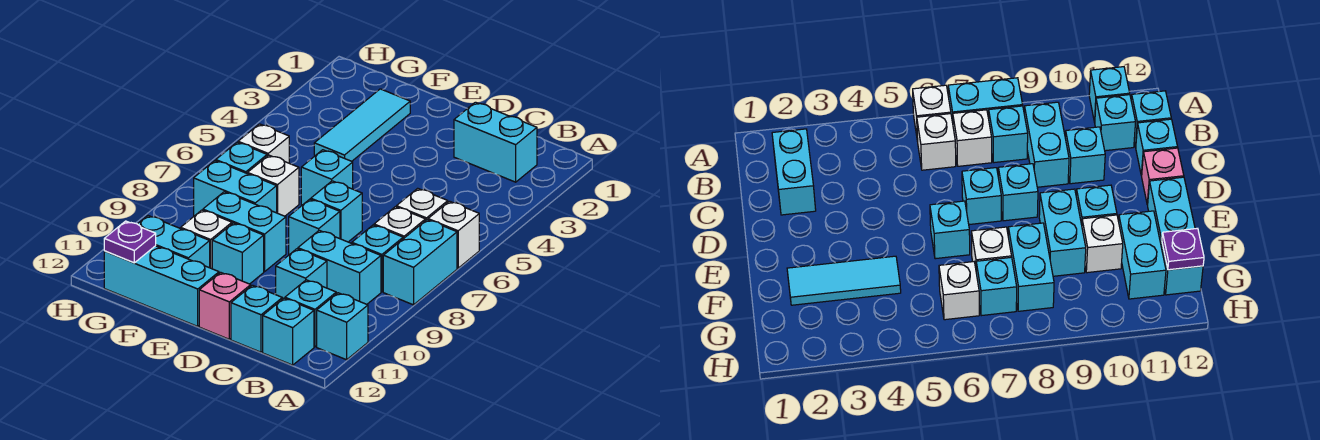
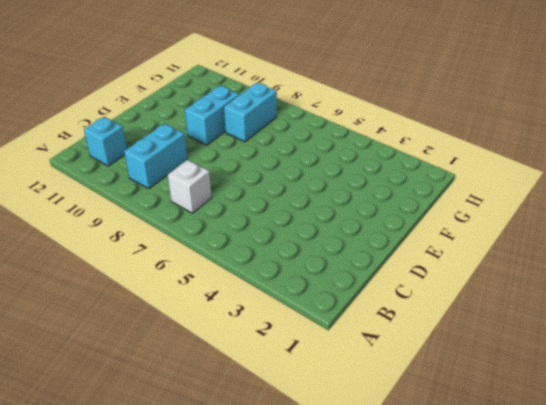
none -> white brick A6 level 1
none -> cyan brick A7:A8 level 1
none -> cyan brick A11 level 1

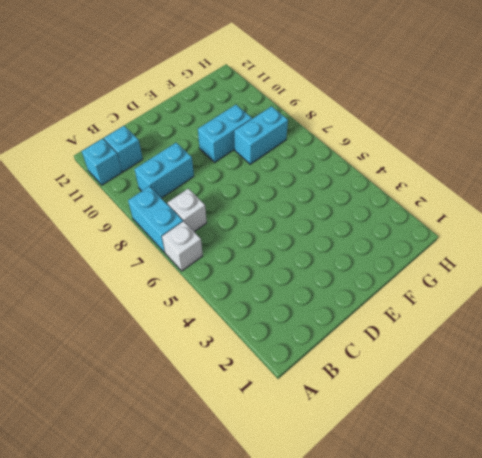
none -> cyan brick B2:C2 level 1
none -> white brick B6 level 1
none -> cyan brick B8 level 1

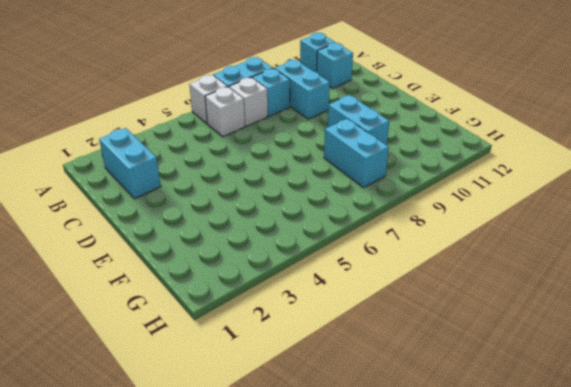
none -> cyan brick B12 level 1
none -> cyan brick C10 level 1
none -> cyan brick C12 level 1

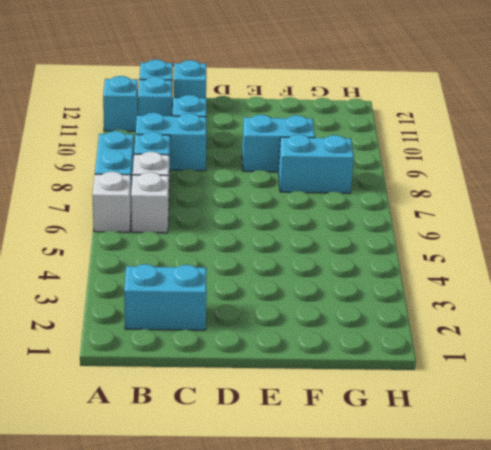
none -> cyan brick D7 level 1
none -> cyan brick D8 level 1
none -> pink brick D12 level 1

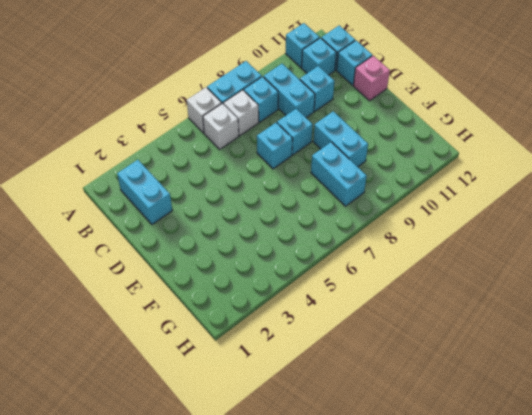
none -> cyan brick E6 level 1
none -> cyan brick E10 level 1
none -> cyan brick E12:G12 level 1

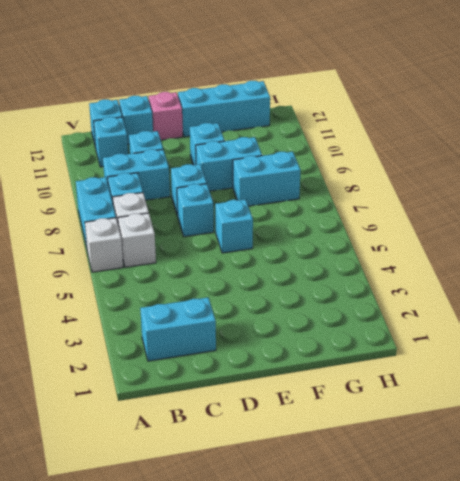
none -> cyan brick A11 level 1
none -> cyan tile F2:F4 level 1
none -> white brick F7 level 1

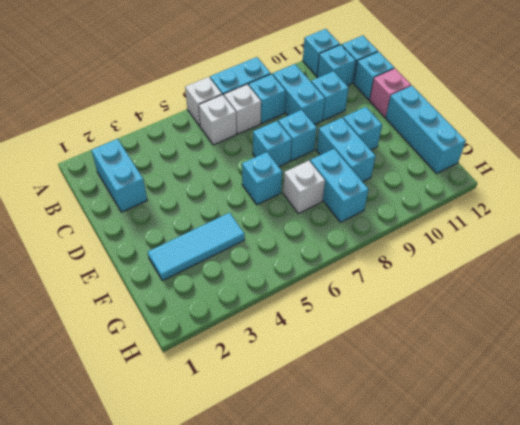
none -> white brick F10 level 1
none -> cyan brick F11:G11 level 1
none -> white brick G6 level 1

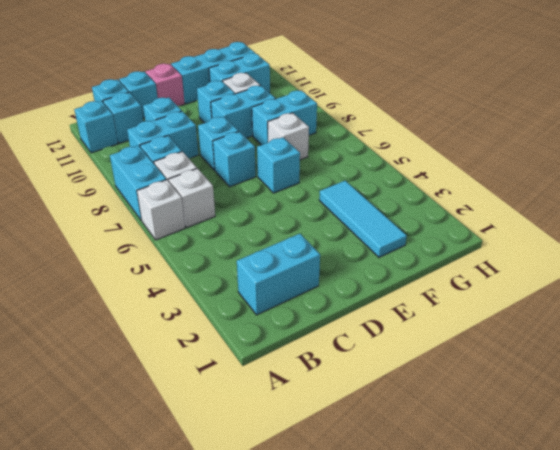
none -> white brick G6 level 1
none -> cyan brick G7 level 1
none -> purple plate G12 level 2

